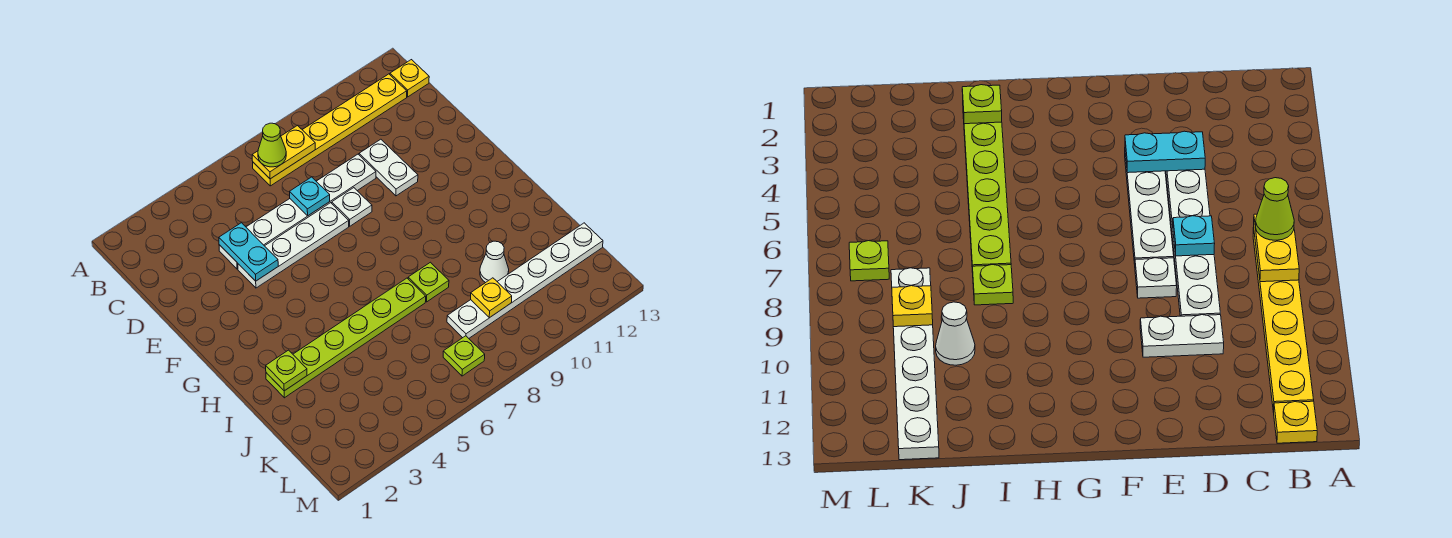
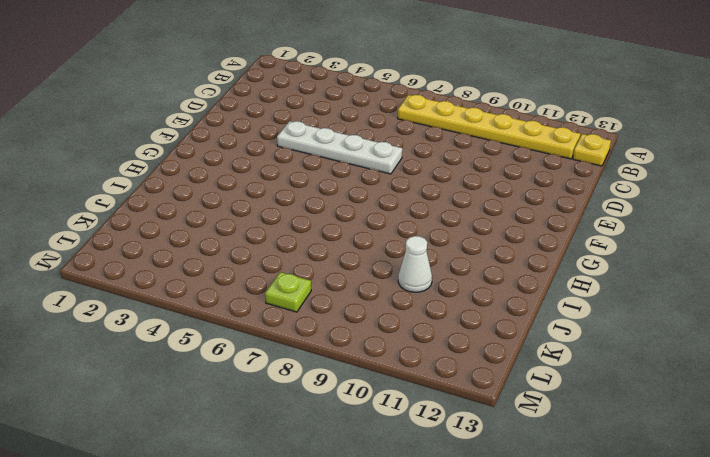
none -> white plate D4:D9 level 1
none -> white plate D10:E10 level 1
none -> white plate E8 level 1

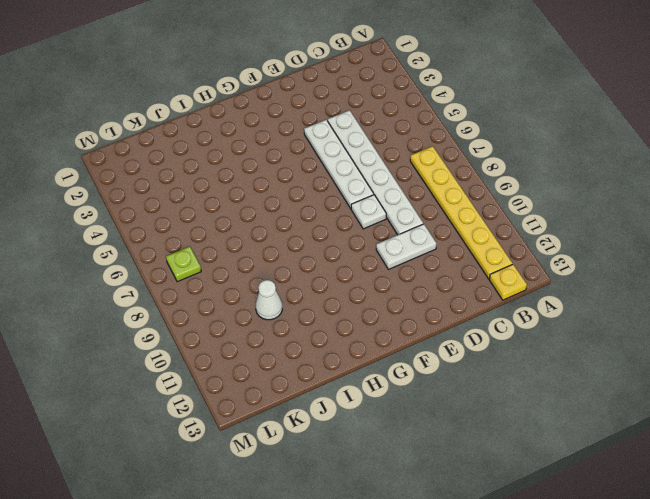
none -> lime plate I2:I7 level 1
none -> lime plate I8 level 1
none -> white plate K8:K13 level 1

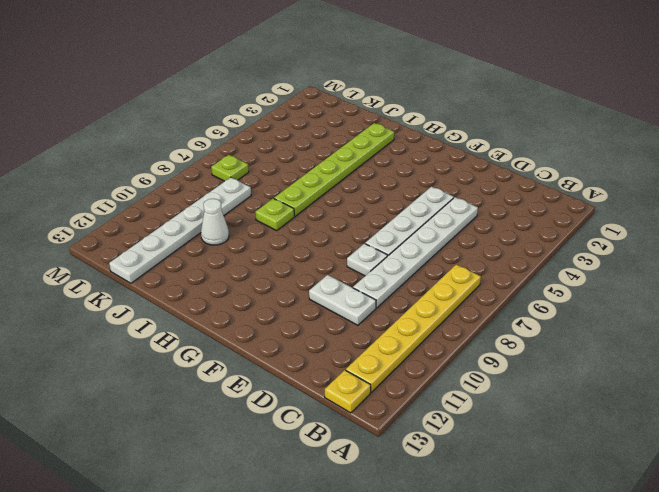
none -> yellow plate B7:B8 level 2
none -> cyan plate D4:E4 level 2
none -> cyan plate D7 level 2

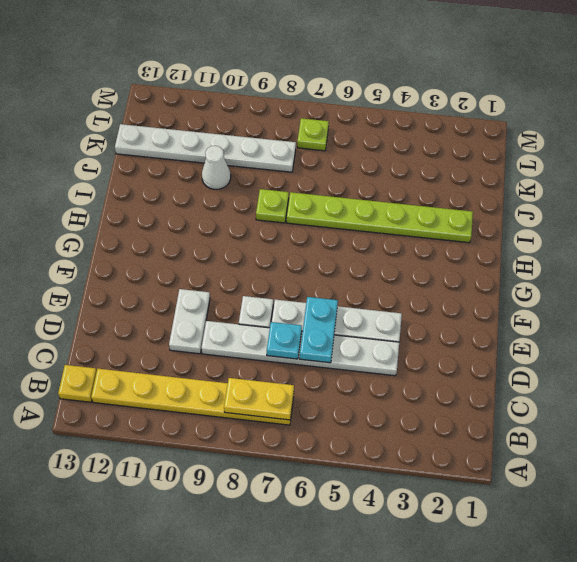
cyan plate D6:E6 level 2 -> cyan plate D4:E4 level 2
none -> lime plate I2 level 2
none -> yellow plate K9 level 2
none -> lime cone B7 level 3

